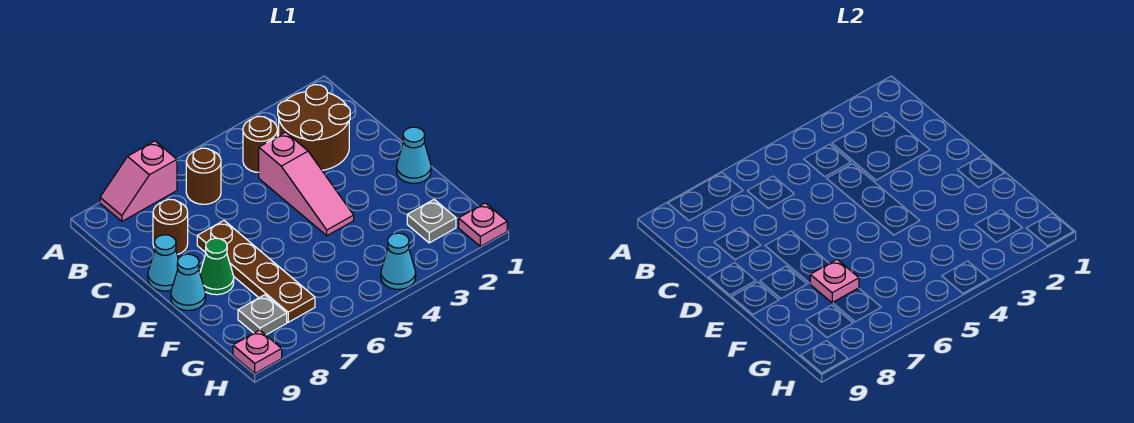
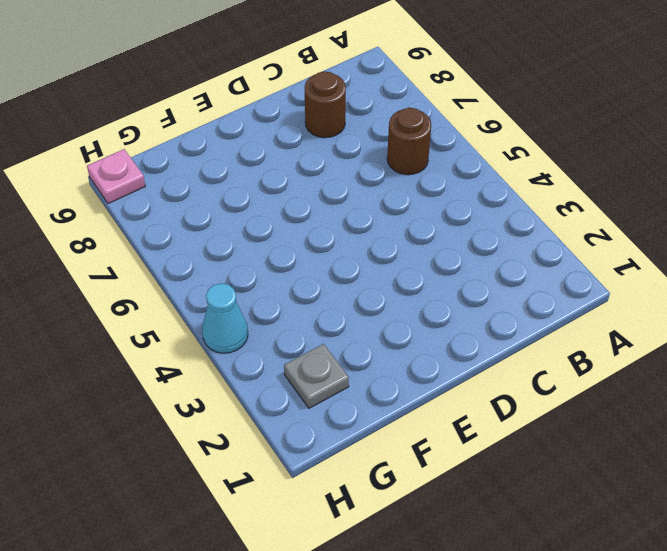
none -> pink slope A7:A8 level 1 top 7
none -> brown round brick B2:C3 level 1
none -> brown round brick B4 level 1

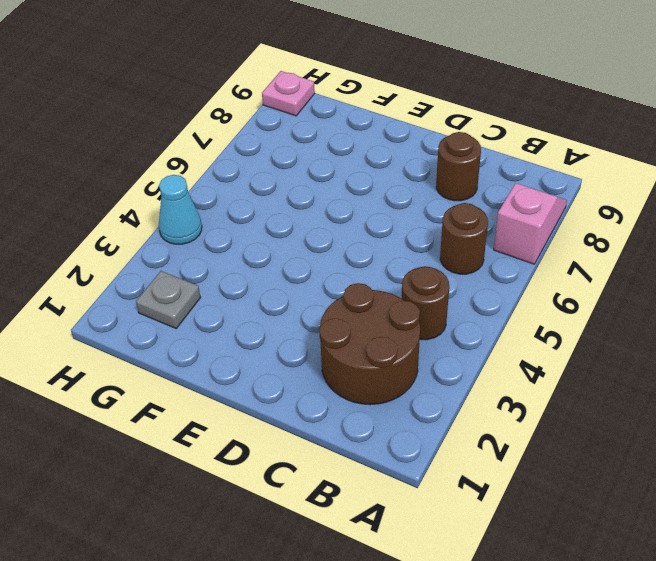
none -> pink slope C4:E4 level 1 top C
none -> brown plate D7:G7 level 1
none -> cyan cone D9 level 1

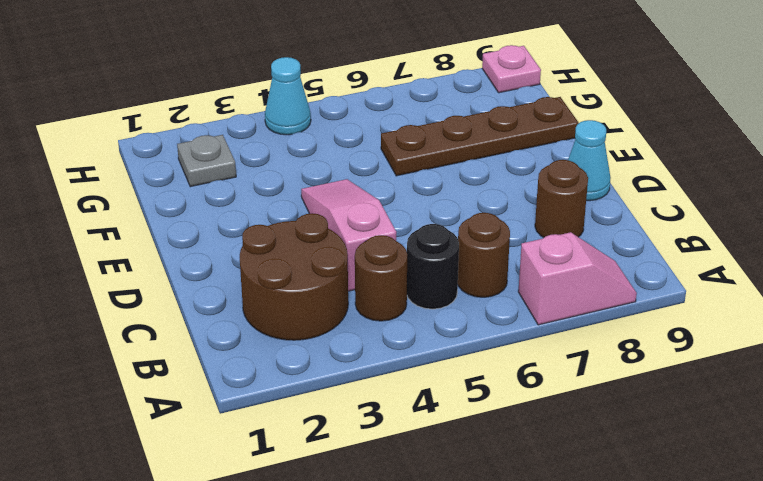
black round brick B5 level 1 -> none
brown plate F6:F9 level 1 -> brown plate D7:G7 level 1
none -> cyan cone E1 level 1
none -> green cone E8 level 1
none -> cyan cone E9 level 1

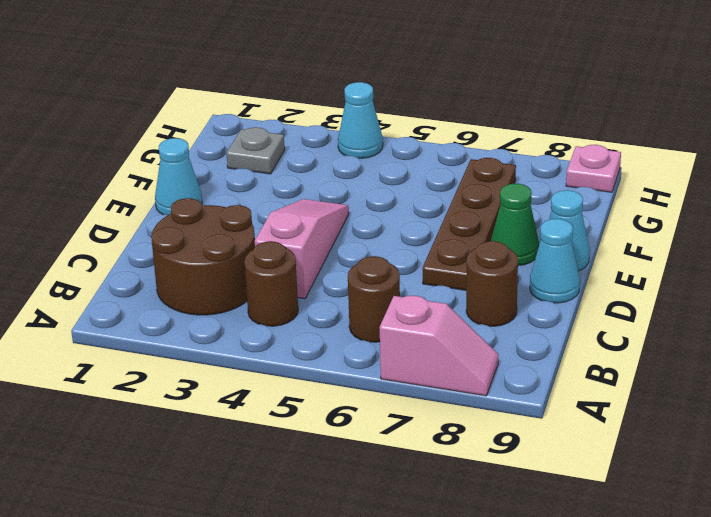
none -> grey plate G8 level 1
none -> pink plate H1 level 1
none -> pink plate F7 level 2

